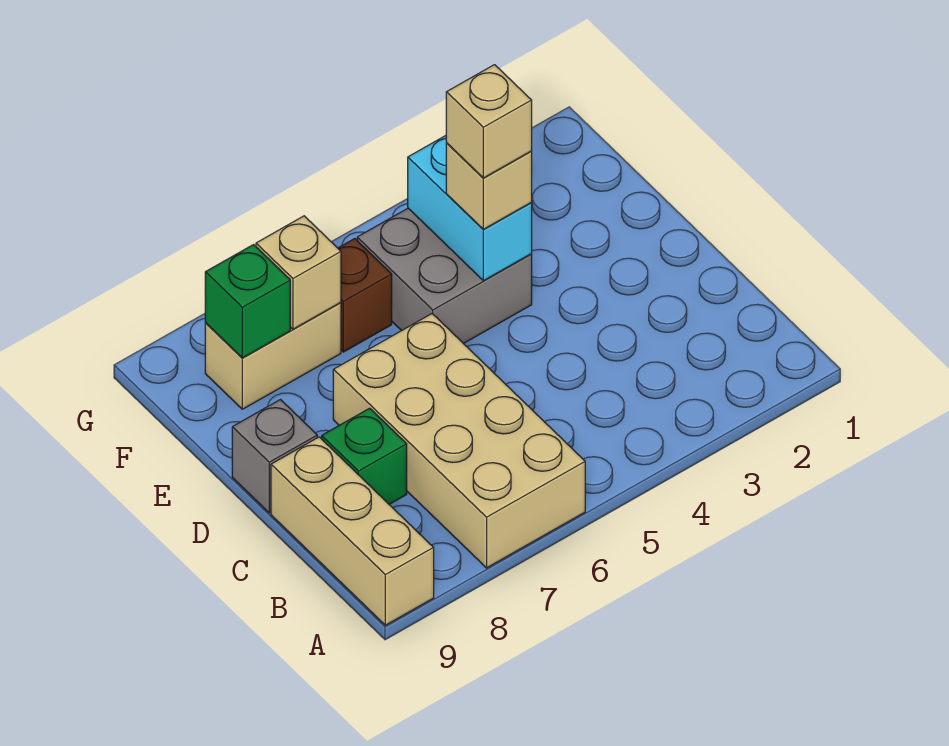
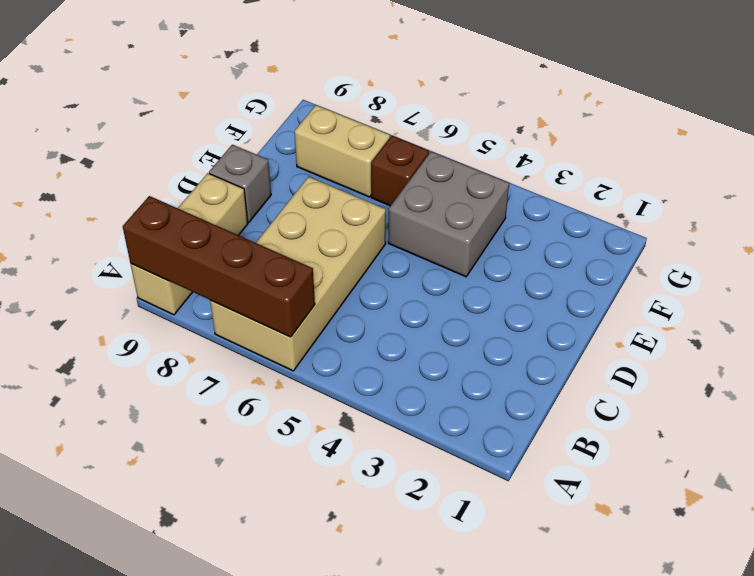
brown brick A6:A9 level 2 -> none
none -> green brick C8 level 1
none -> cyan brick E4:F4 level 2
none -> tan brick F7 level 2

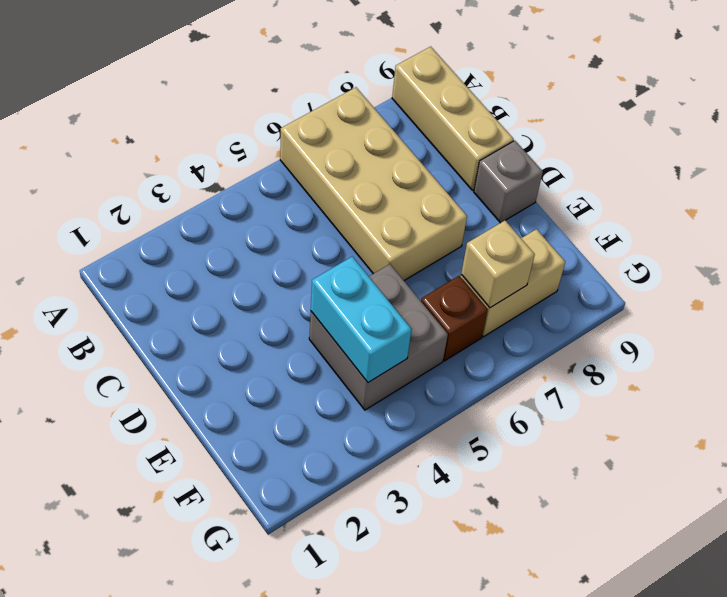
none -> green brick C8 level 1
none -> green brick F8 level 2
none -> tan brick E4 level 3

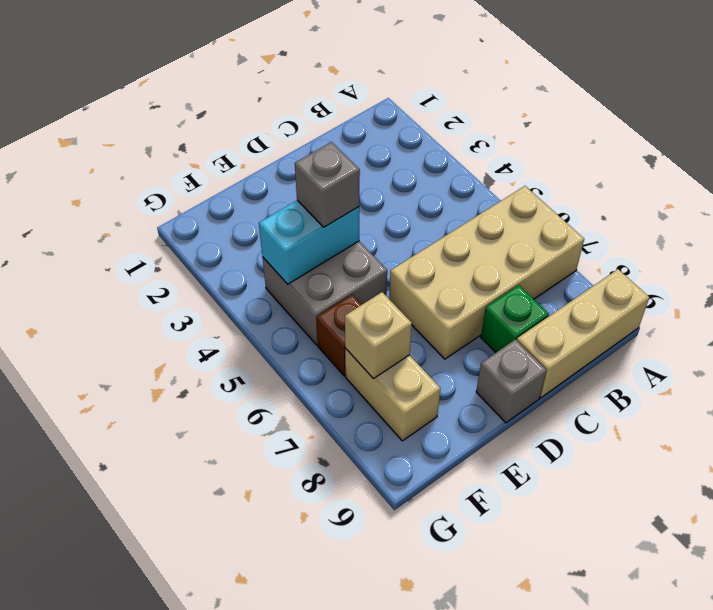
grey brick E4 level 3 -> tan brick E4 level 3
none -> green brick F8 level 2
none -> tan brick E4 level 4

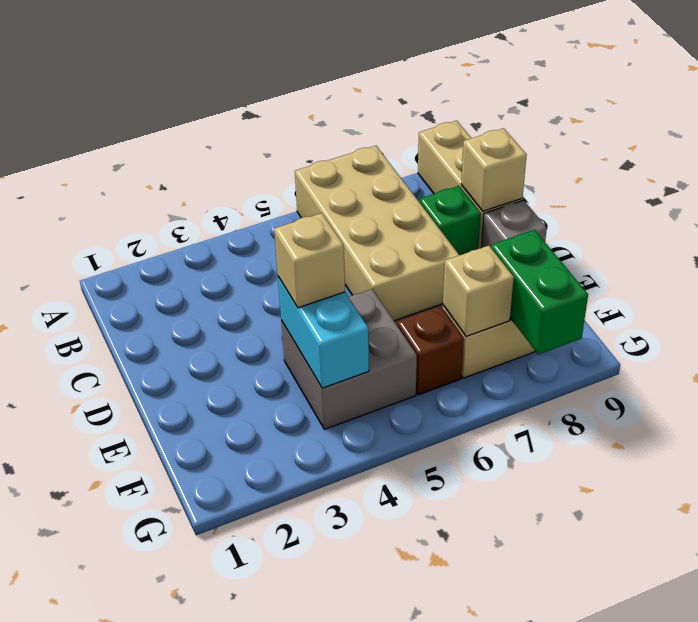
tan brick C9 level 2 -> tan brick E4 level 4
green brick F8:G8 level 2 -> green brick F8 level 2

